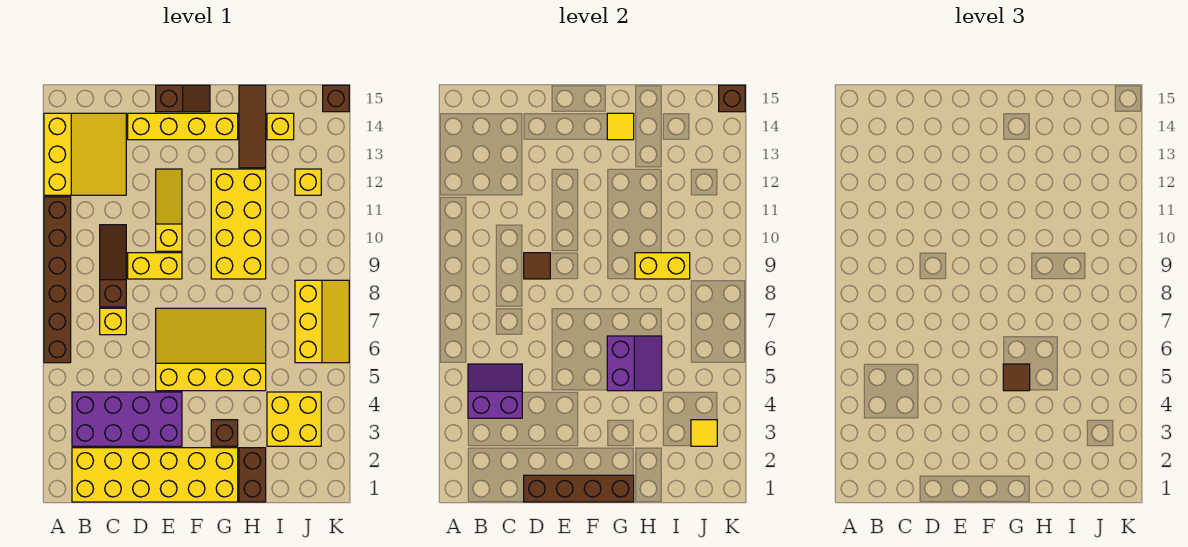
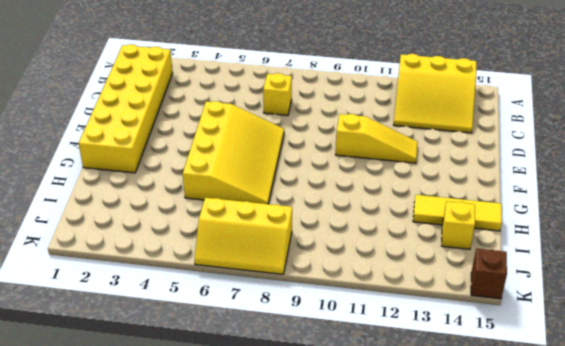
yellow tile H13:H15 level 1 -> brown tile H13:H15 level 1
none -> brown brick A6:A11 level 1
none -> purple brick B3:E4 level 1
none -> brown slope C8:C10 level 1 top 8

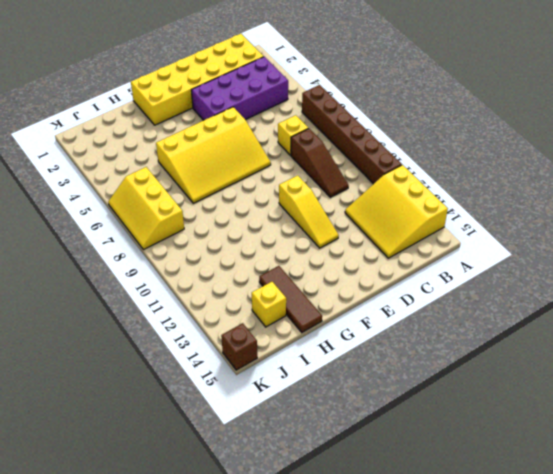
none -> yellow brick D9:E9 level 1
none -> yellow brick D14:G14 level 1
none -> brown slope E15:F15 level 1 top E

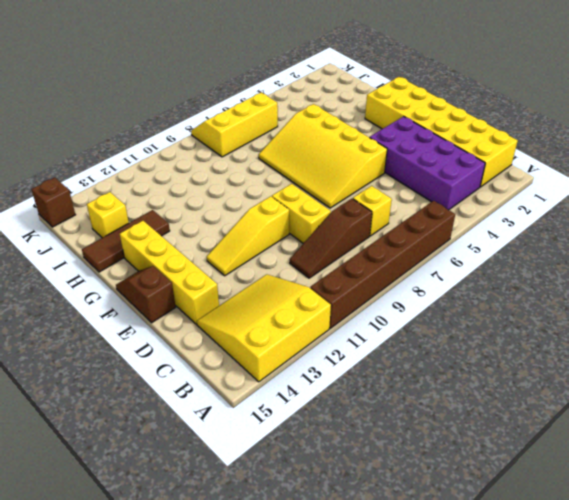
none -> brown brick G3 level 1
none -> yellow brick G9:H12 level 1
none -> brown brick H1:H2 level 1

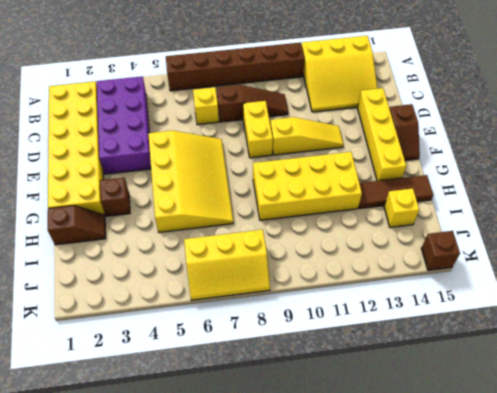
brown slope H1:H2 level 1 top 1 -> brown brick H1:H2 level 1
none -> yellow brick I3:J4 level 1
none -> yellow brick J12 level 1
none -> purple slope B4:C5 level 2 top 4

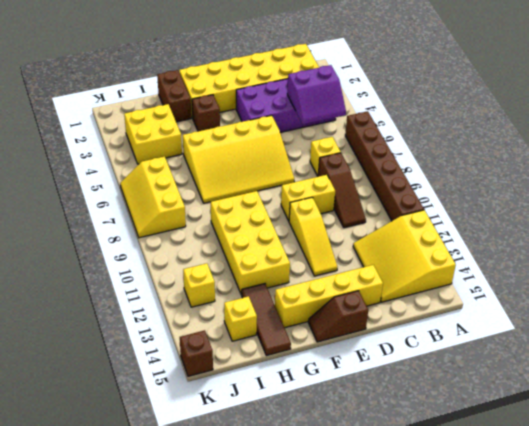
none -> brown brick D1:G1 level 2
none -> brown tile D9 level 2
none -> purple slope G5:H6 level 2 top G

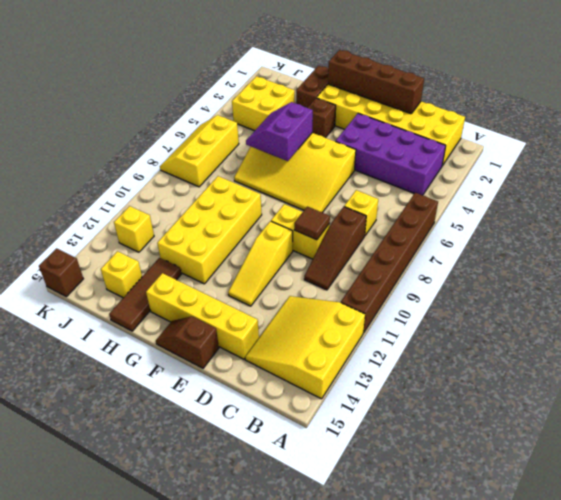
none -> purple slope B4:C5 level 2 top 4
none -> yellow tile G14 level 2
none -> yellow brick H9:I9 level 2

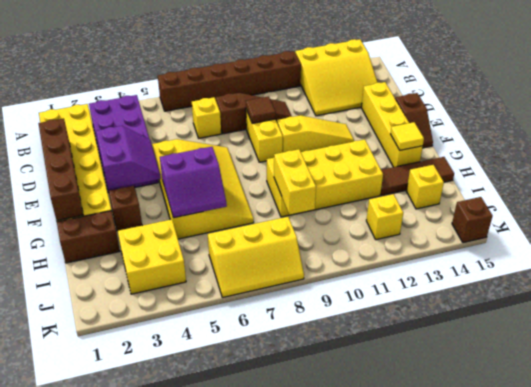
purple slope E3:F4 level 2 top 3 -> purple slope B4:C5 level 2 top 4
none -> yellow tile J3 level 2
none -> brown brick K15 level 2
none -> brown tile G5 level 3

